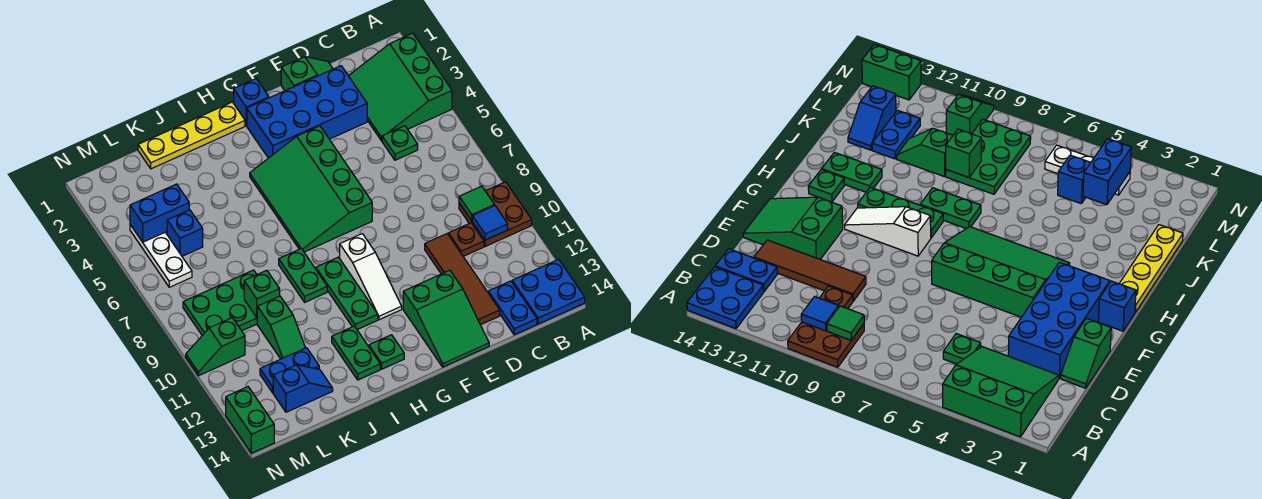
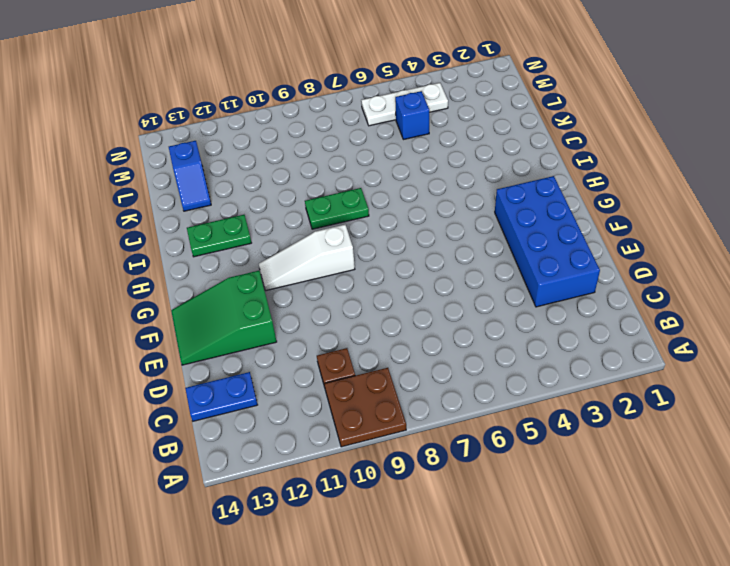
none -> green slope A2:C4 level 1 top A
none -> blue plate A13:B14 level 1
none -> green plate C5 level 1
none -> green slope D1:E1 level 1 top E

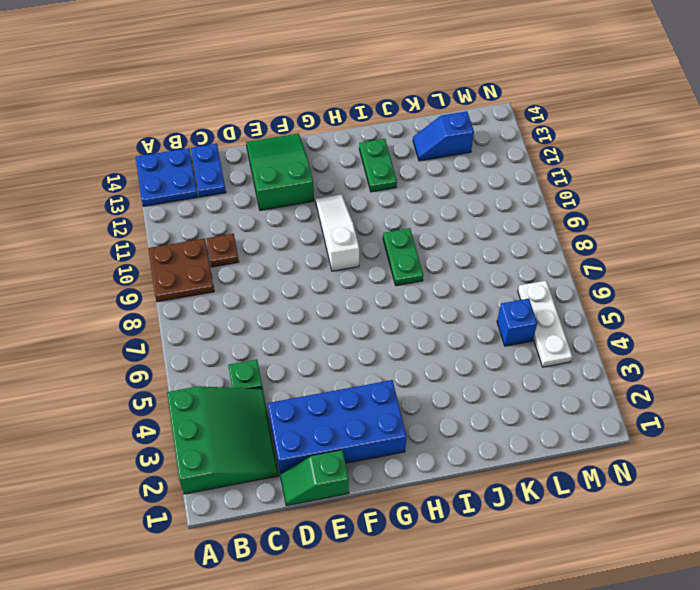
none -> brown tile D10:D13 level 1
none -> green slope F4:H7 level 1 top F
none -> blue brick G1 level 1
none -> yellow plate H1:K1 level 1

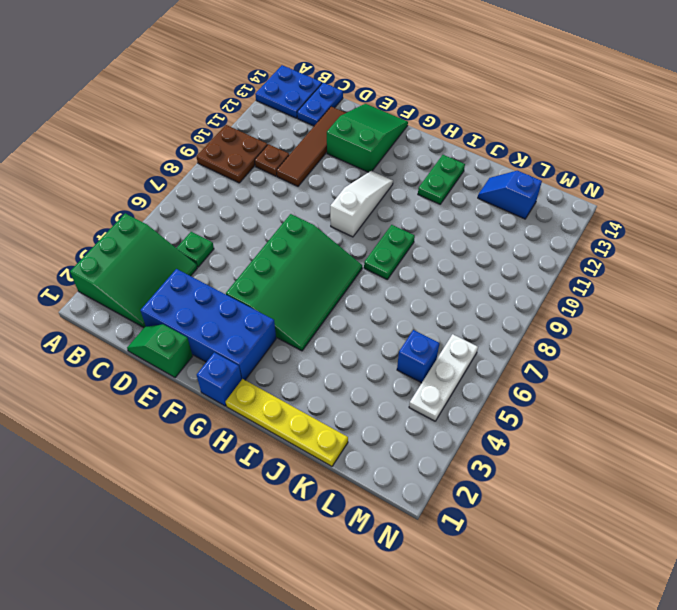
none -> green plate H9:H11 level 1
none -> green plate H13 level 1
none -> green plate K8:M9 level 1
none -> green slope K10:K11 level 1 top 10

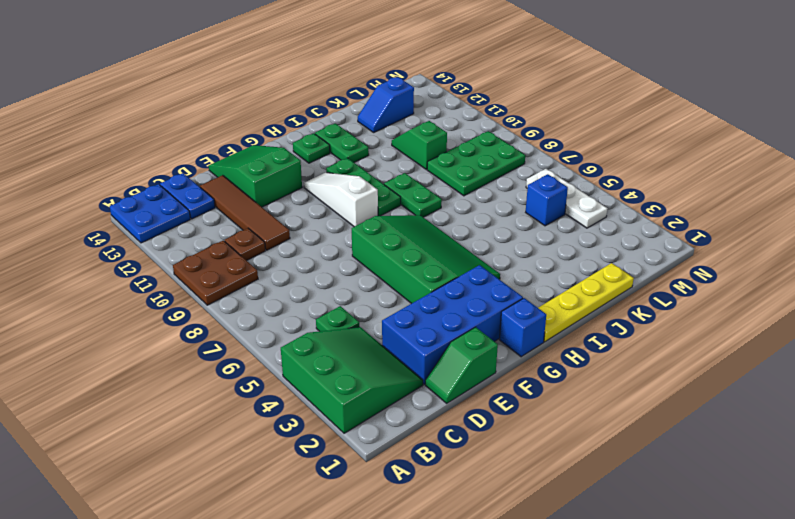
none -> blue plate K12:L12 level 1
none -> green slope M10:N10 level 1 top M
none -> green brick N13:N14 level 1
none -> green tile B9 level 2

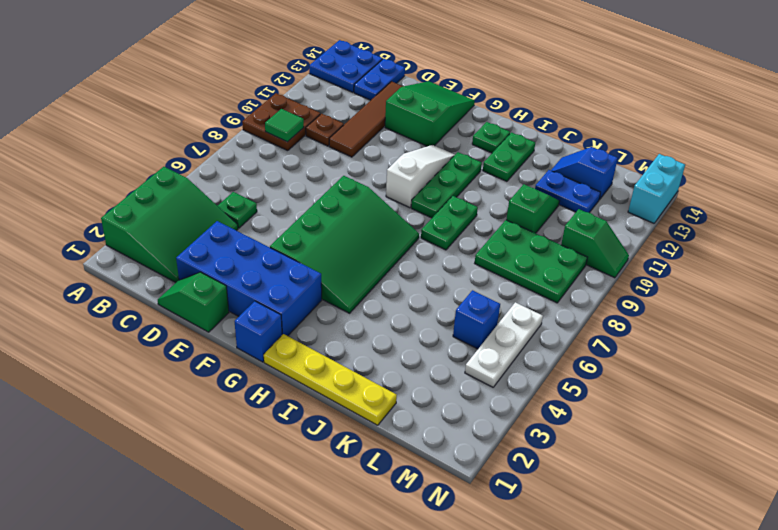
cyan brick N13:N14 level 1 -> green brick N13:N14 level 1
none -> blue tile B10 level 2
none -> green brick K9 level 2
none -> blue brick L4:M4 level 2

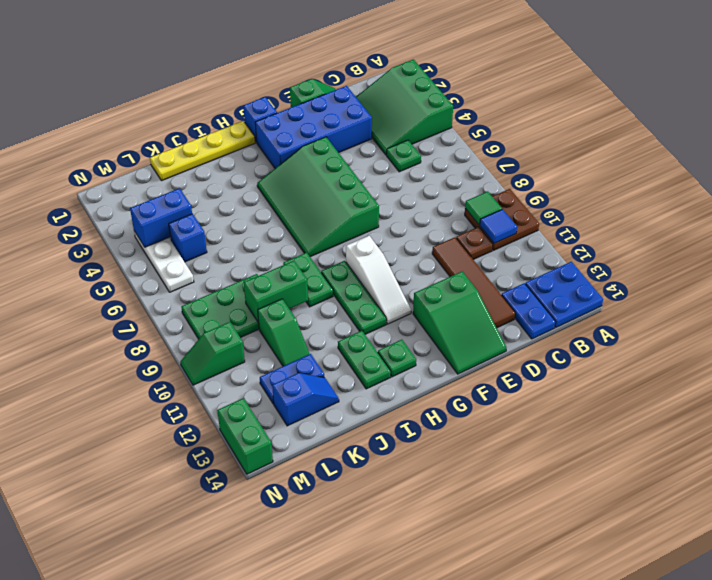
green brick J9:K9 level 2 -> green brick K9 level 2

